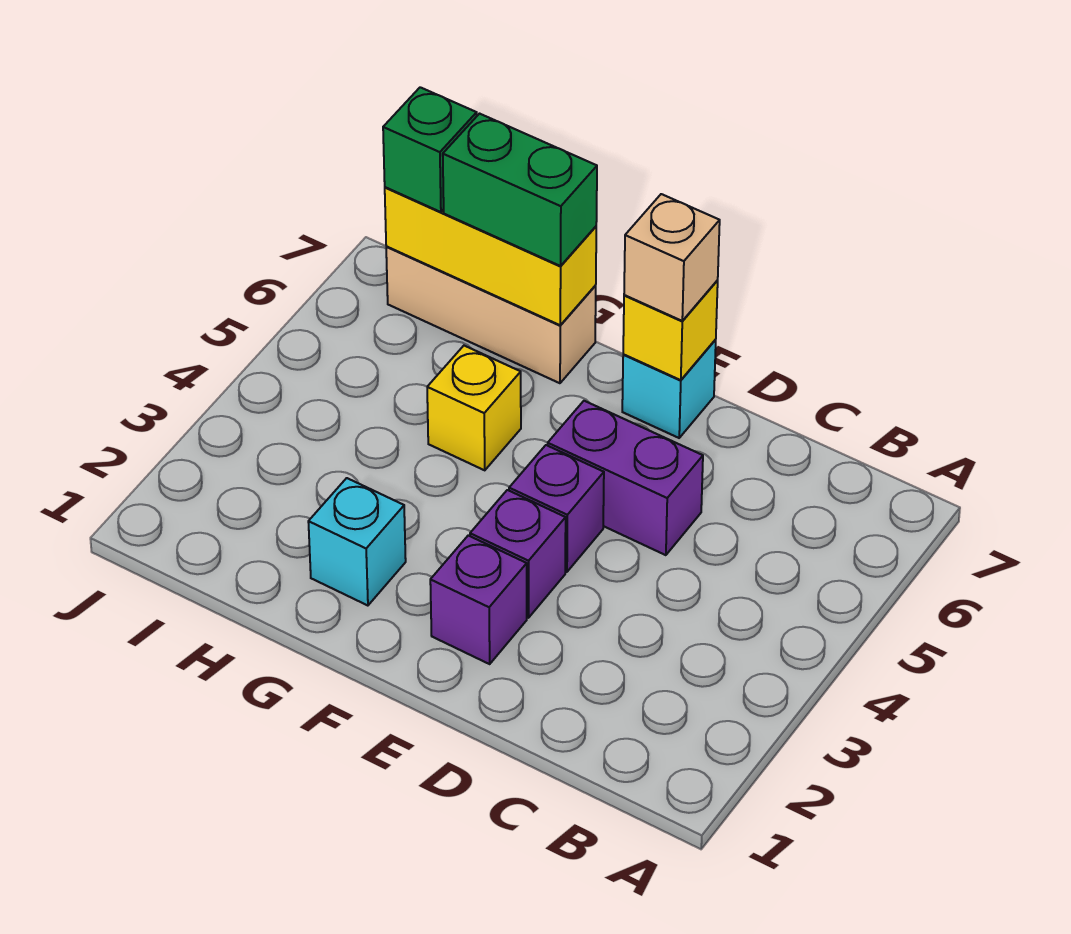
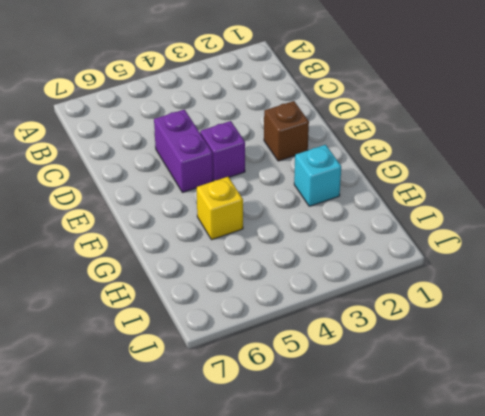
brown brick E2 level 1 -> purple brick E2 level 1
none -> purple brick E3 level 1
none -> cyan brick E7 level 1
none -> tan brick G7:I7 level 1

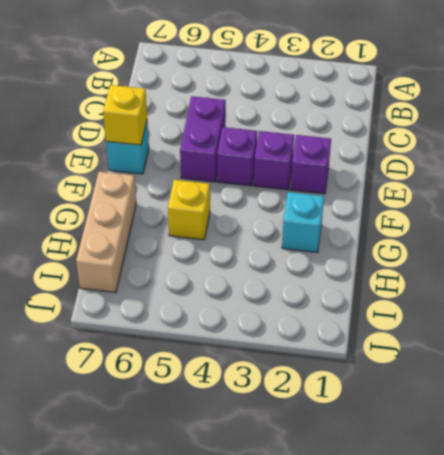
none -> yellow brick G7:I7 level 2
none -> tan brick E7 level 3
none -> green brick G7:H7 level 3

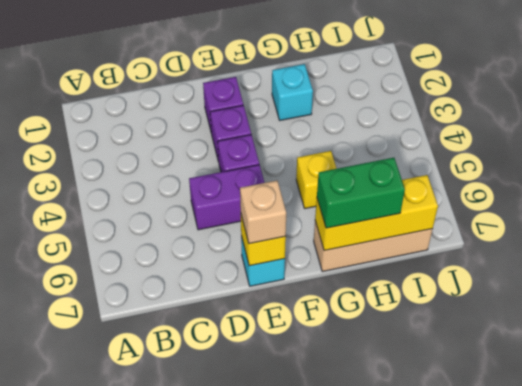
none -> green brick I7 level 3

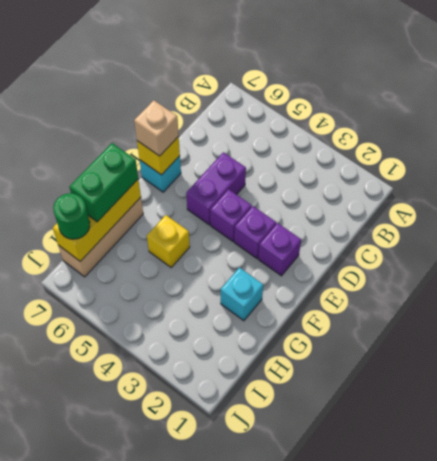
green round brick I7 level 3 -> green brick I7 level 3

